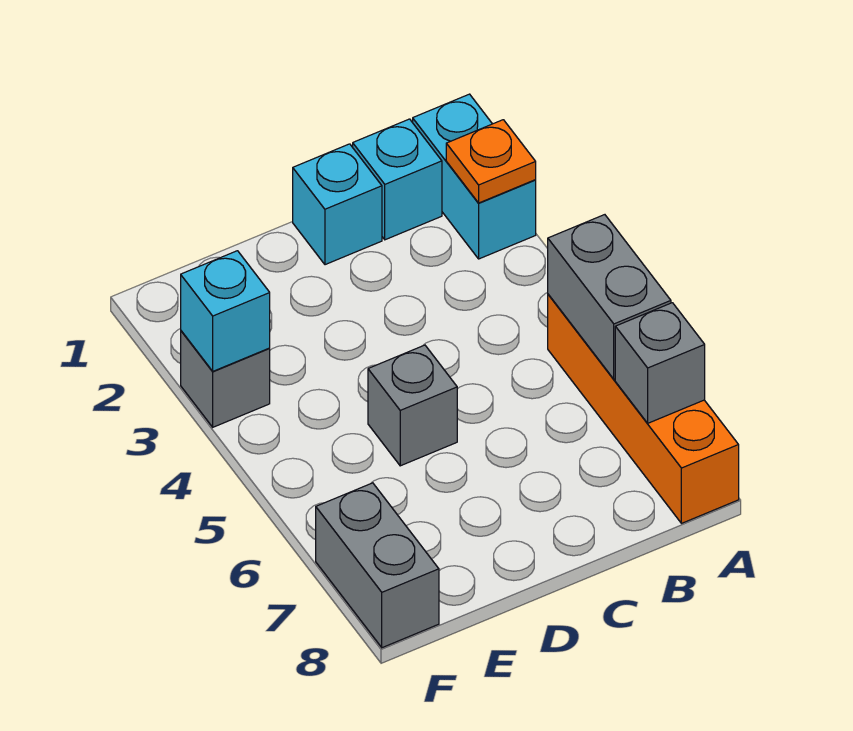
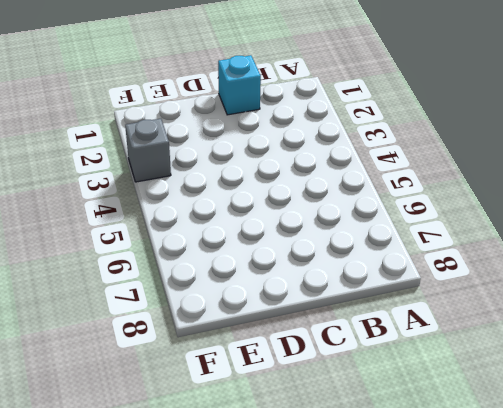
none -> cyan brick A1:A2 level 1
none -> orange brick A5:A8 level 1

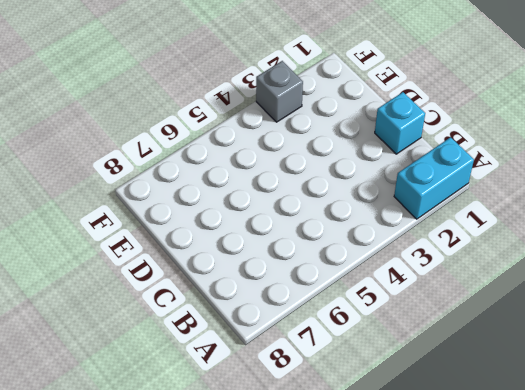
none -> orange brick A5:A8 level 1
none -> cyan brick B1 level 1

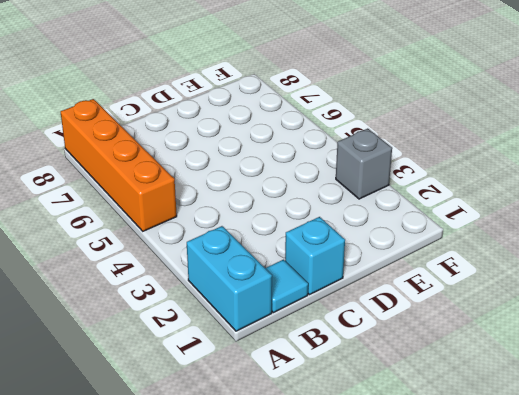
cyan tile B1 level 1 -> cyan brick B1 level 1
none -> grey brick D5 level 1
none -> grey brick F7:F8 level 1

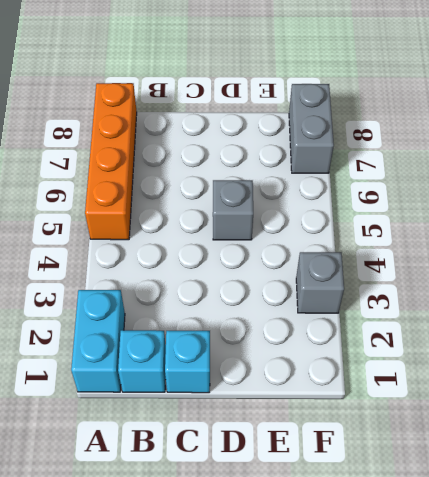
none -> orange plate A2 level 2
none -> grey brick A5:A6 level 2

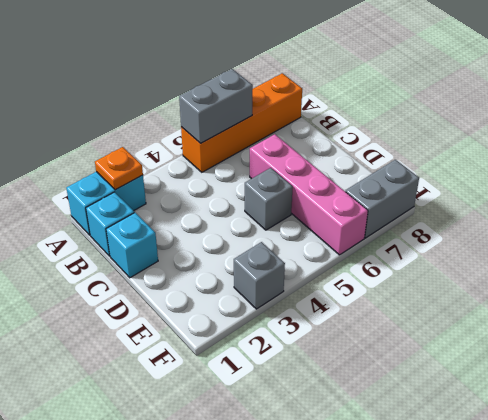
pink brick C6:F6 level 1 -> none
none -> grey brick A7 level 2
none -> cyan brick F3 level 2

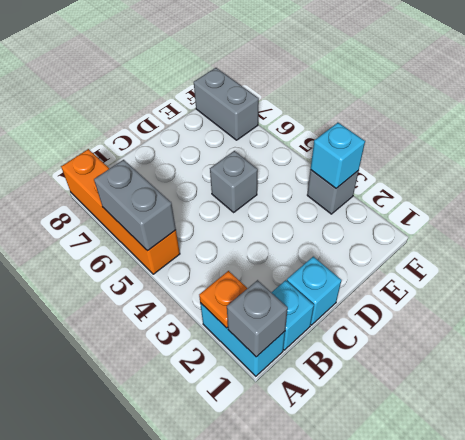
grey brick A1 level 2 -> grey brick A7 level 2

